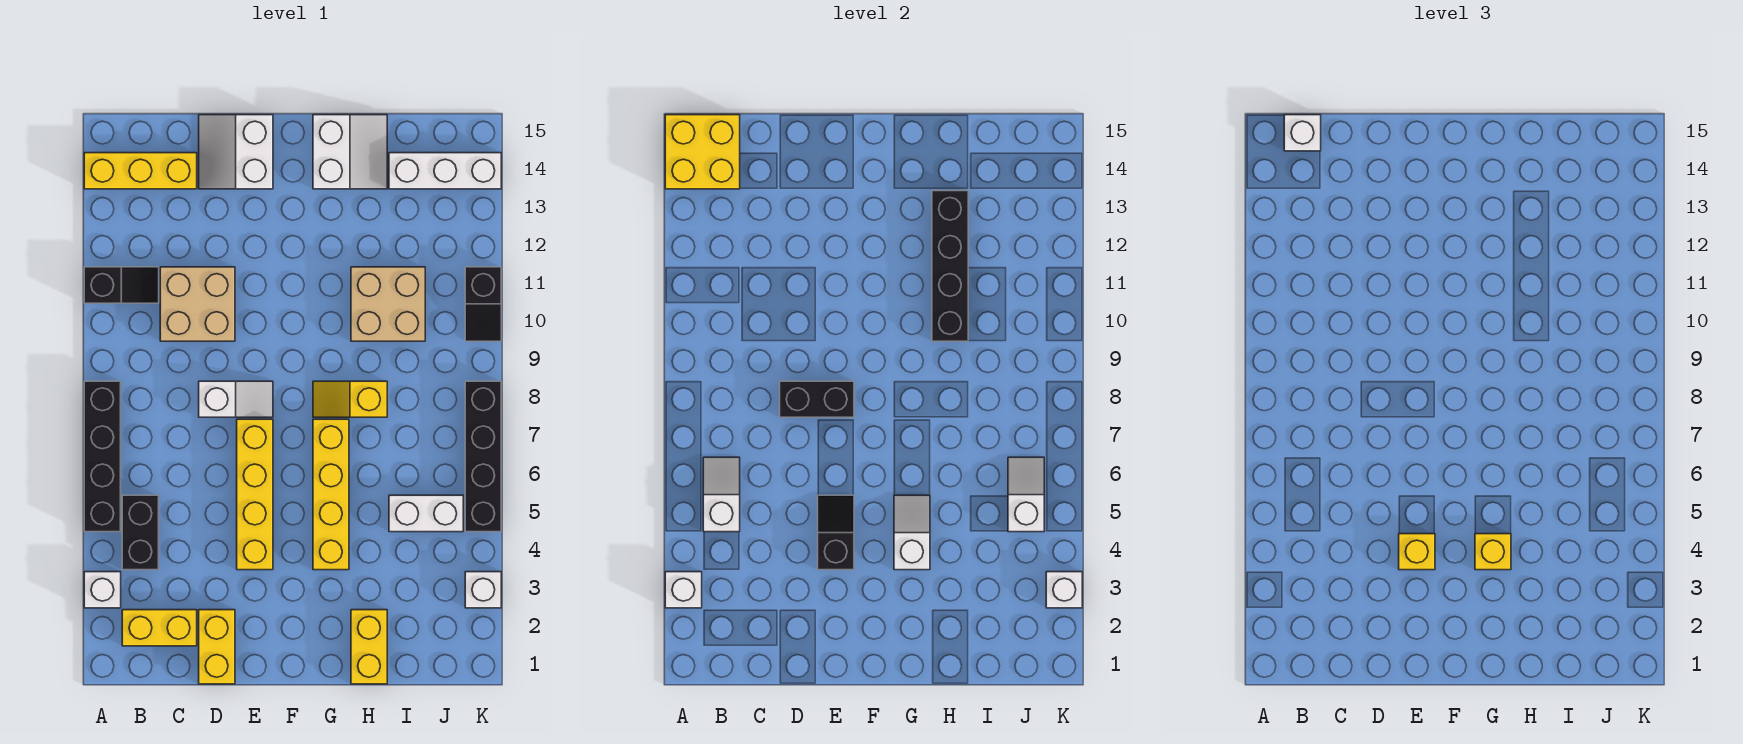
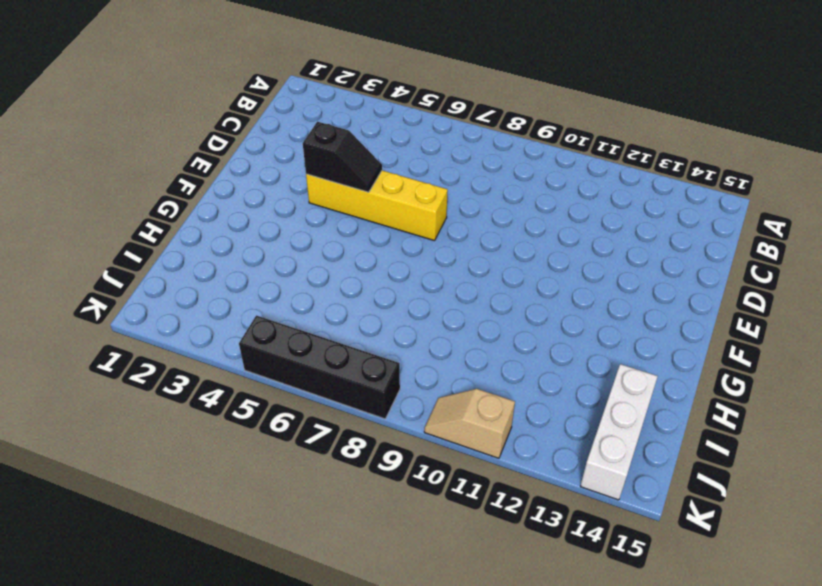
tan slope K10:K11 level 1 top 11 -> black slope K10:K11 level 1 top 11
none -> white brick A3 level 1
none -> black brick A5:A8 level 1
none -> black slope A11:B11 level 1 top A
none -> yellow brick A14:C14 level 1

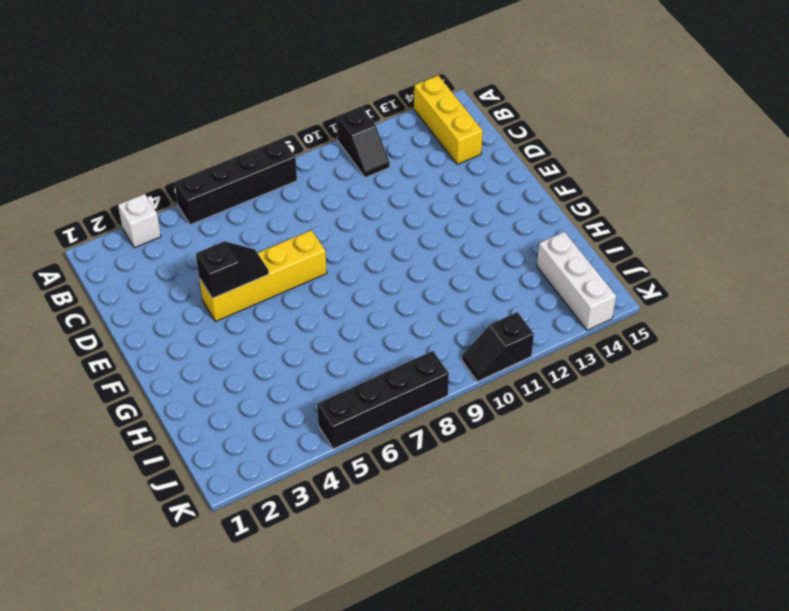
none -> yellow brick B2:C2 level 1
none -> black brick B4:B5 level 1
none -> tan brick C10:D11 level 1
none -> yellow brick D1:D2 level 1

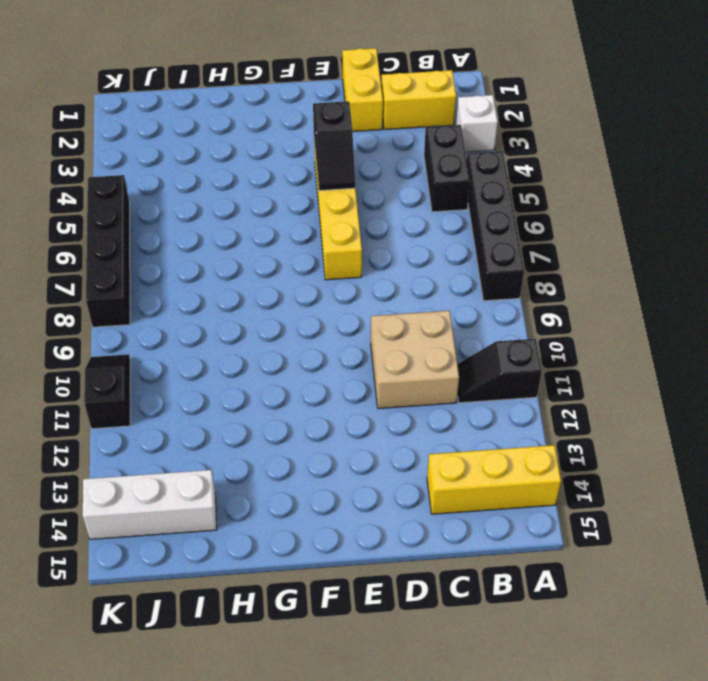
none -> white slope D8:E8 level 1 top D
none -> white slope D14:E15 level 1 top E
none -> yellow brick G4:G7 level 1
none -> yellow slope G8:H8 level 1 top H

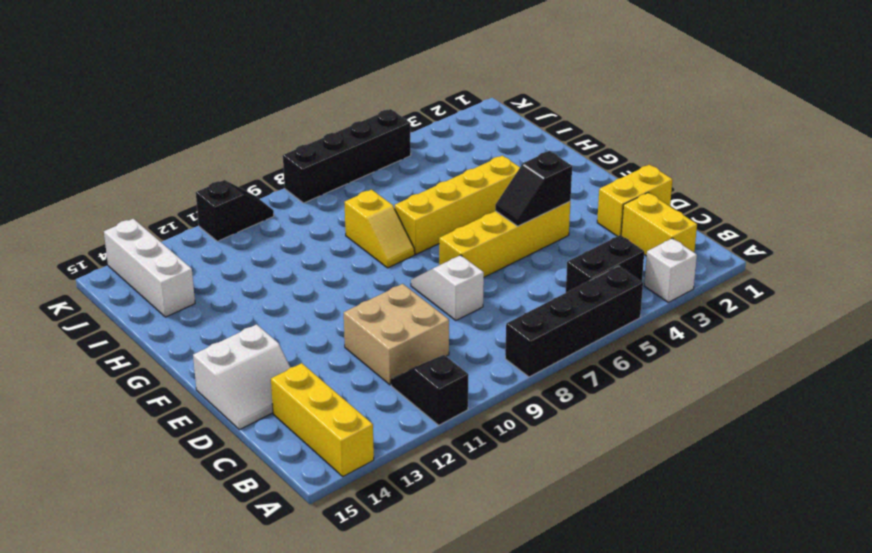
none -> white slope G14:H15 level 1 top G
none -> yellow brick H1:H2 level 1
none -> tan brick H10:I11 level 1
none -> white brick I5:J5 level 1

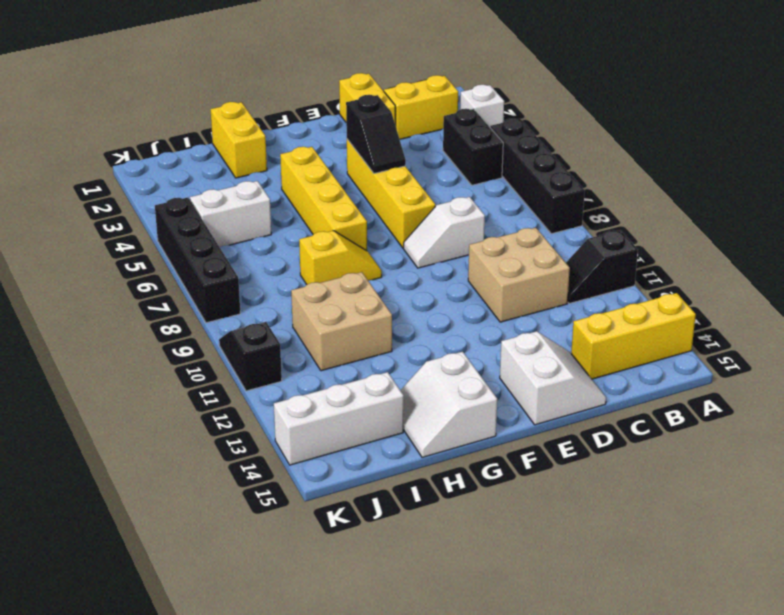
none -> white brick K3 level 1
none -> white brick A3 level 2
none -> yellow brick A14:B15 level 2
none -> white slope B5:B6 level 2 top 5

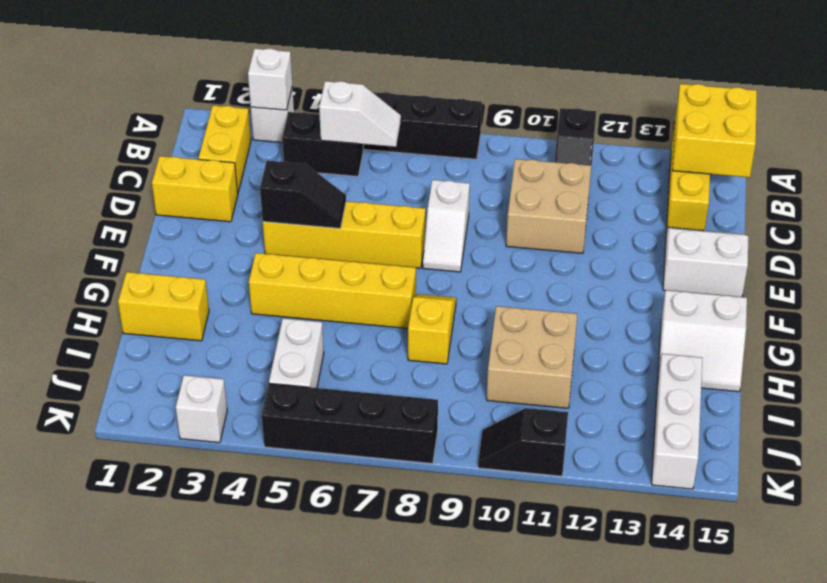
none -> black brick D8:E8 level 2
none -> white slope G4:G5 level 2 top 4
none -> black brick H10:H13 level 2
none -> white slope J5:J6 level 2 top 5

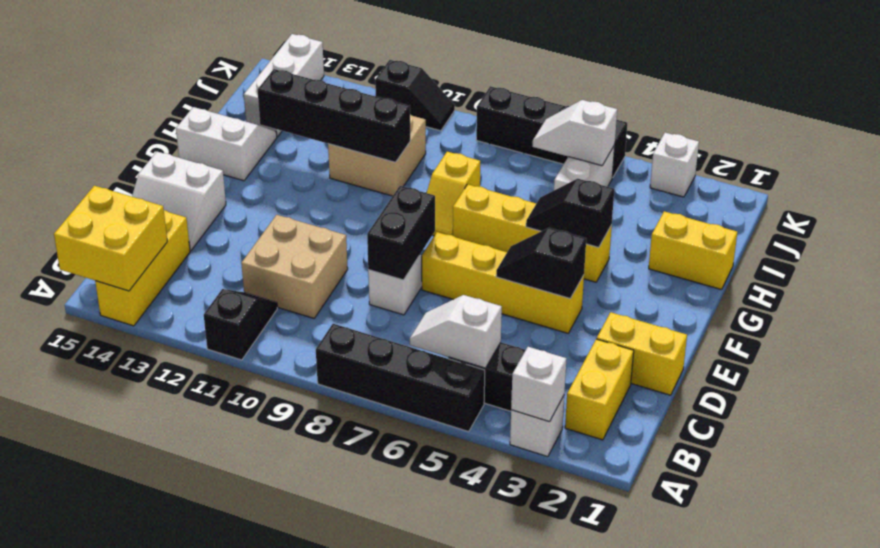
black slope G4:G5 level 2 top 4 -> white slope G4:G5 level 2 top 4
none -> white brick K3 level 2
none -> white brick B15 level 3
none -> yellow brick E4 level 3
none -> yellow brick G4 level 3

